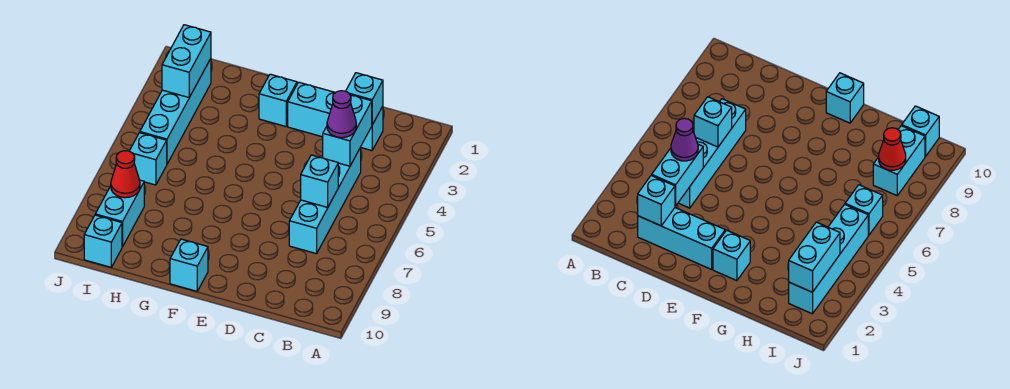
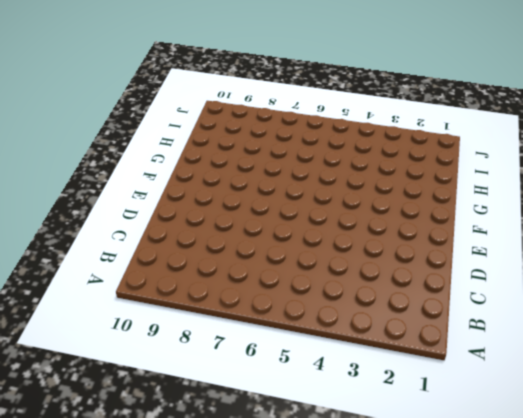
none -> cyan brick C2:E2 level 1
none -> cyan brick C4:C7 level 1
none -> cyan brick F2 level 1

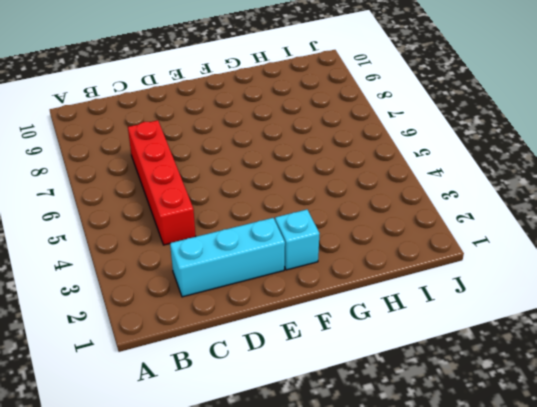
red brick C4:C7 level 1 -> cyan brick C4:C7 level 1
none -> cyan brick F10 level 1
none -> cyan brick I2:I5 level 1
none -> cyan brick I6 level 1

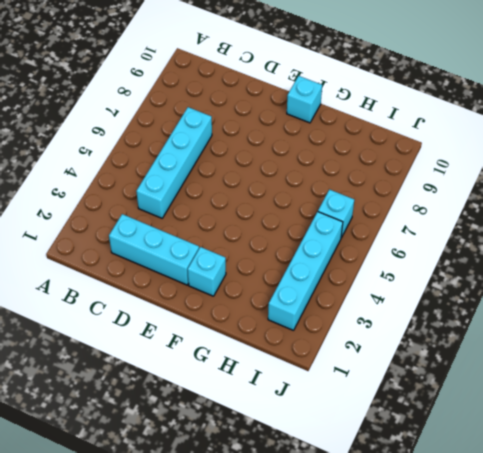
none -> cyan brick I8:I9 level 1
none -> cyan brick I10 level 1
none -> cyan brick C2 level 2

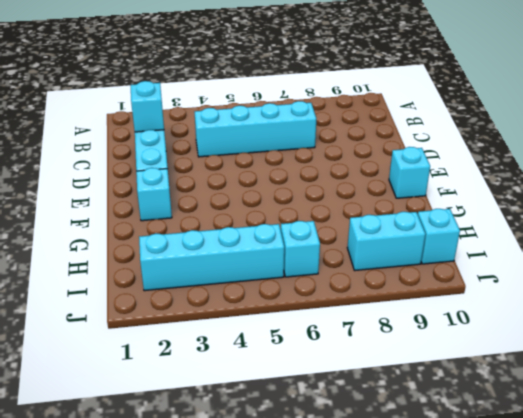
none -> cyan brick C3:C4 level 2
none -> cyan brick C6 level 2
none -> cyan brick I2:I3 level 2

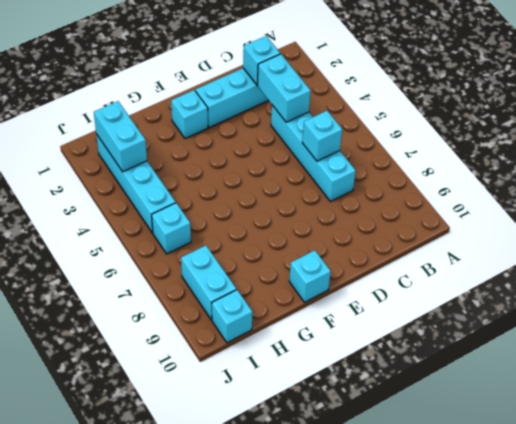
none -> red cone I8 level 2
none -> purple cone C4 level 3

